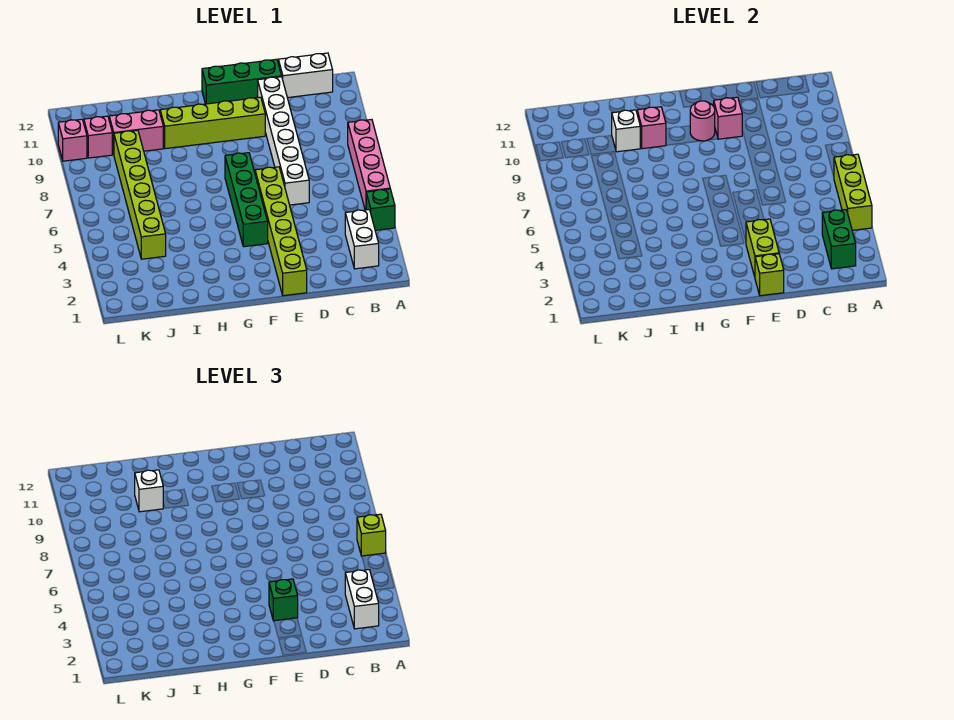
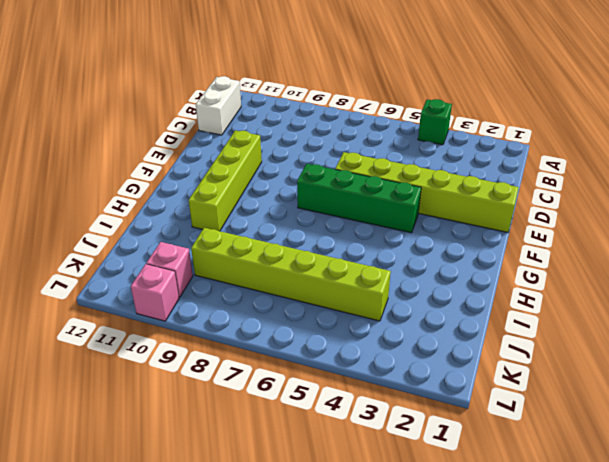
none -> pink brick A5:A8 level 1
none -> white brick B2:B3 level 1
none -> white brick D6:D11 level 1

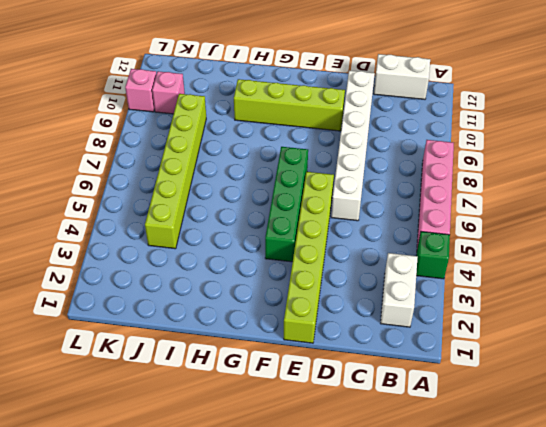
none -> green brick D12:F12 level 1
none -> pink brick I10:J10 level 1
none -> lime brick A4:A6 level 2

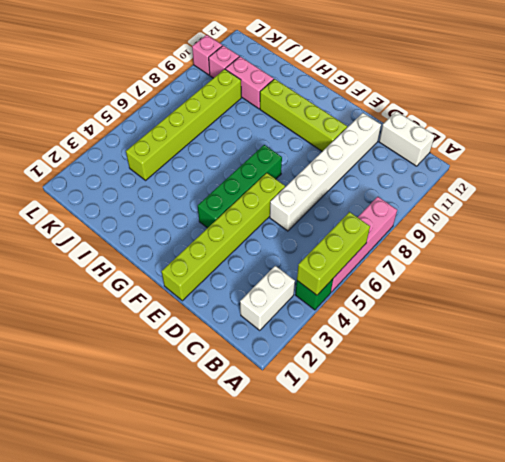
none -> green brick D12:F12 level 1
none -> green brick B2:B3 level 2
none -> lime brick E1 level 2

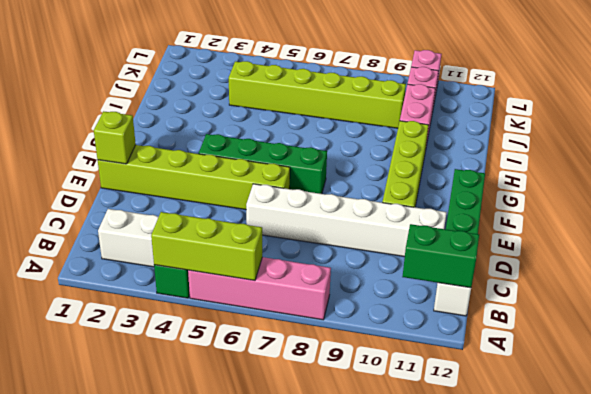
green brick B11:B12 level 2 -> green brick B2:B3 level 2
none -> lime brick E2:E3 level 2
none -> pink brick E10 level 2
none -> pink round brick F10 level 2

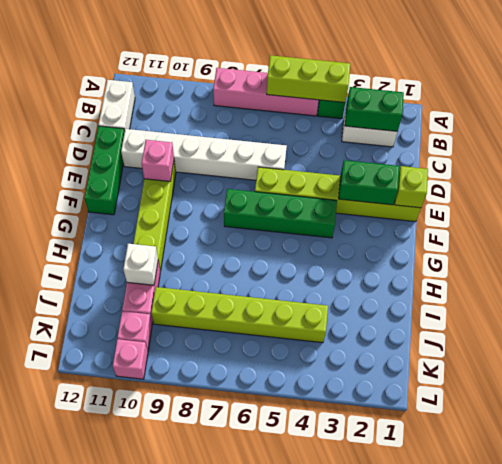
green brick E2:E3 level 2 -> lime brick E2:E3 level 2
none -> pink round brick F10 level 2
none -> pink brick H10 level 2
none -> lime brick A6 level 3

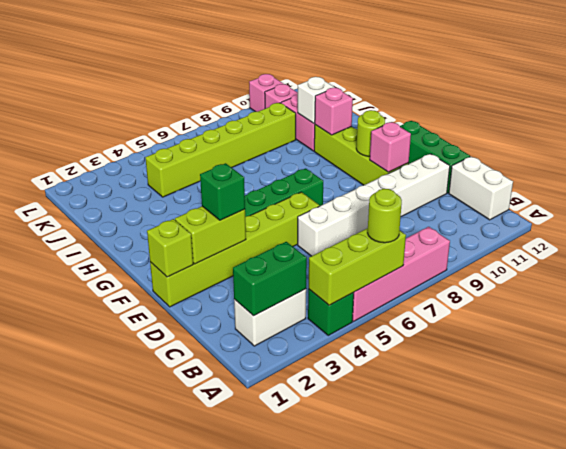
lime round brick A6 level 3 -> lime brick A6 level 3
lime round brick F10 level 2 -> pink round brick F10 level 2
none -> white brick B2:B3 level 3
none -> white brick I10 level 3

